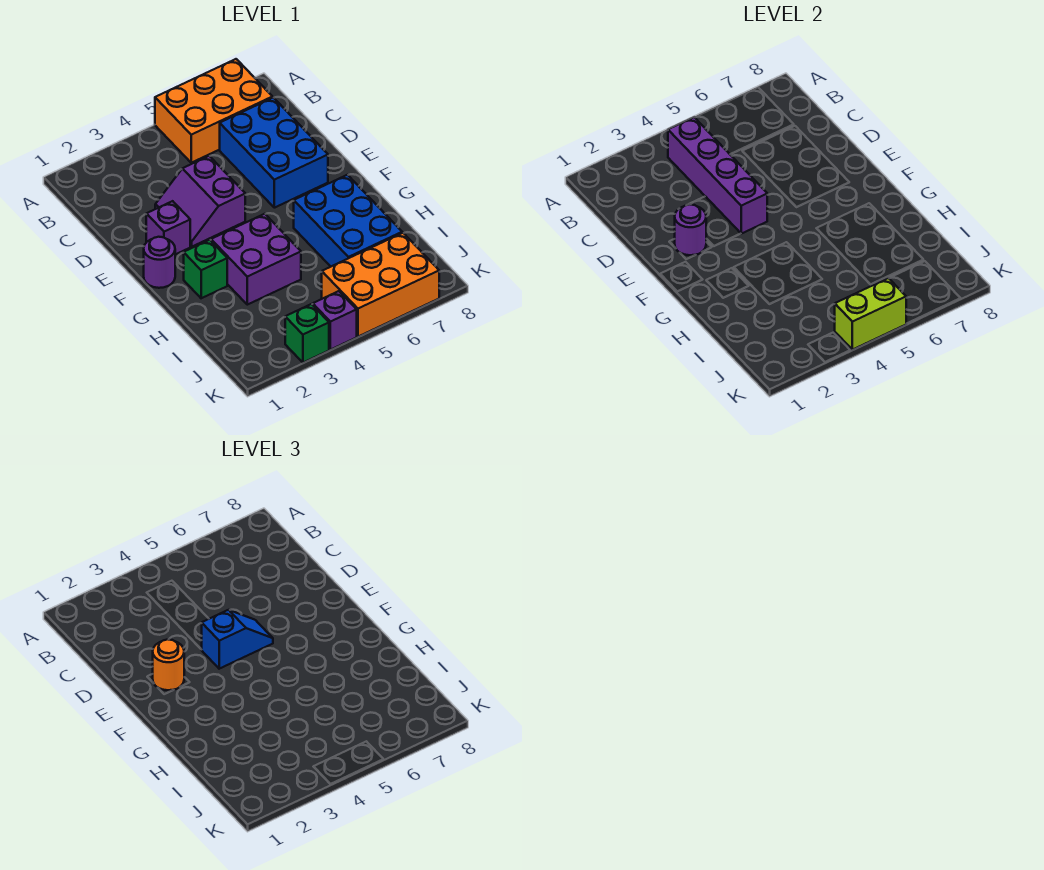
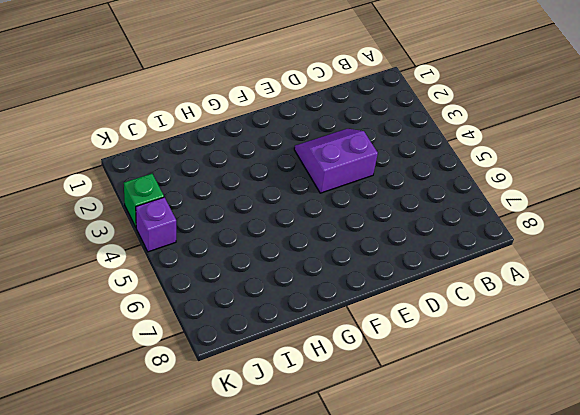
none -> orange brick A5:B7 level 1
none -> blue brick C6:E7 level 1
none -> purple brick E2 level 1

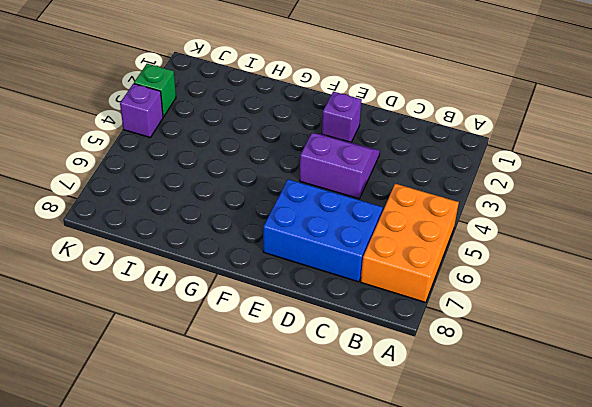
none -> purple round brick F1 level 1
none -> green brick G2 level 1
none -> purple brick G3:H4 level 1

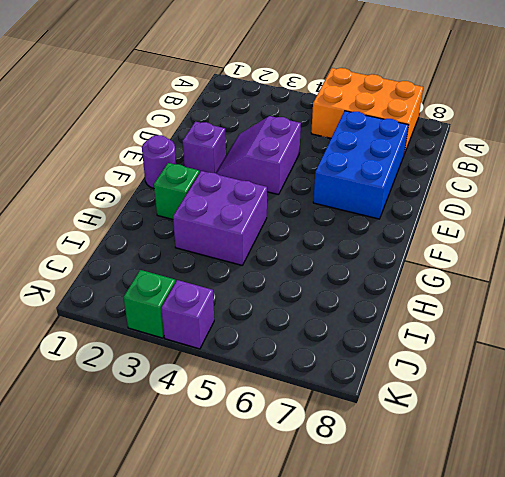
none -> blue brick G6:I7 level 1
none -> orange brick J5:K7 level 1
none -> purple brick B4:E4 level 2

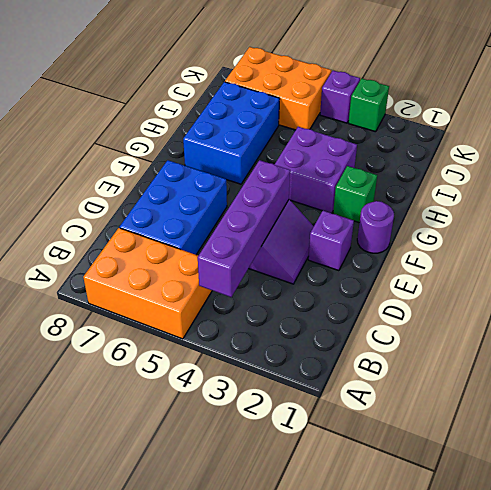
none -> purple round brick E2 level 2
none -> lime brick K4:K5 level 2
none -> orange round brick E2 level 3

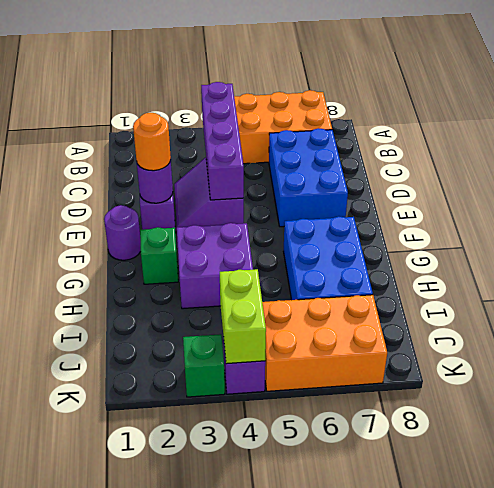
lime brick J4:K4 level 2 -> lime brick K4:K5 level 2
none -> blue slope E4:E5 level 3 top 4

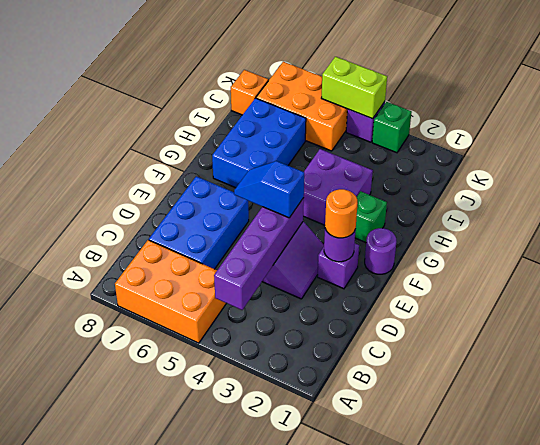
orange brick J8 level 1 -> none

